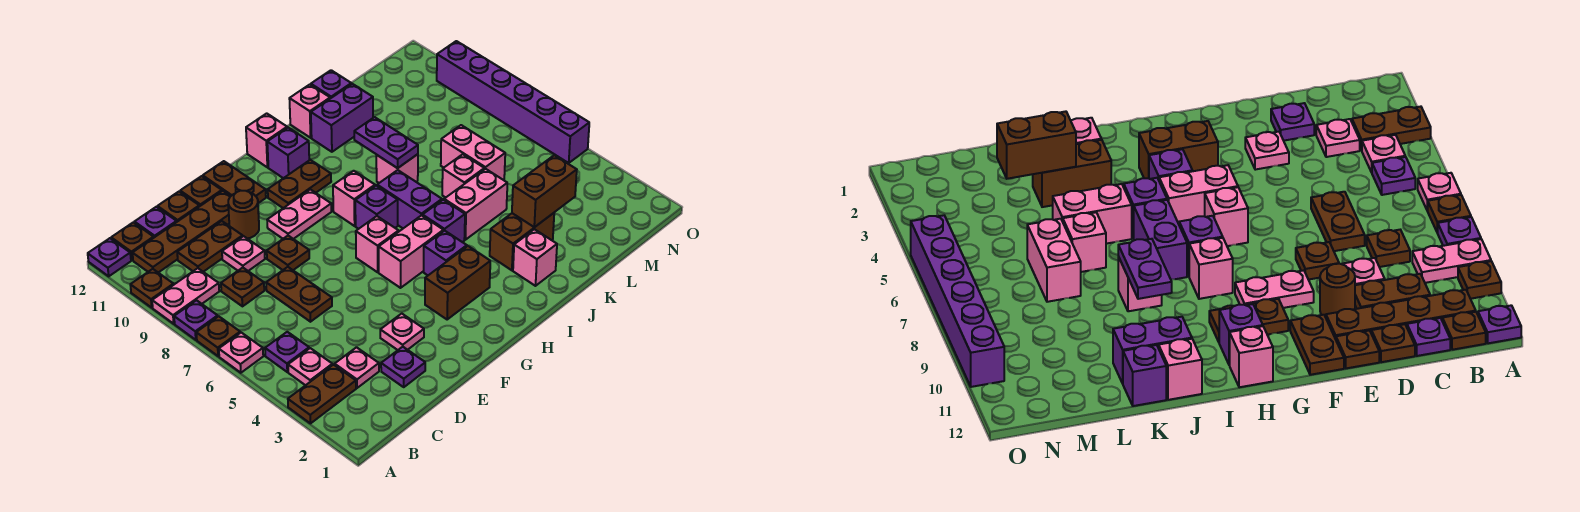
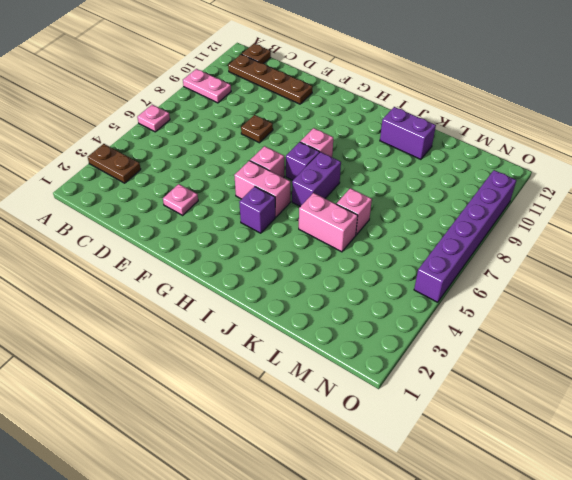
none -> brown plate A7 level 1
none -> purple plate A8 level 1
none -> brown plate A10 level 1
none -> purple plate A12 level 1

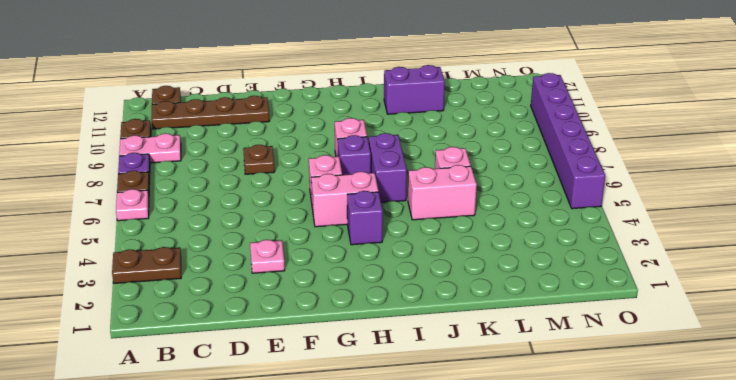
none -> purple plate A12 level 1
none -> pink plate B4 level 1
none -> purple plate B5 level 1
none -> pink plate C3 level 1

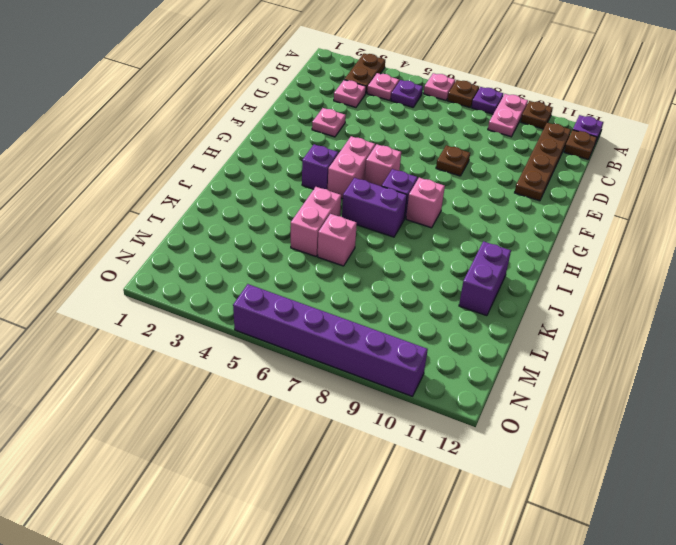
none -> brown plate C8 level 1
none -> brown plate C10:D10 level 1
none -> purple plate C12 level 1
none -> purple plate D2 level 1

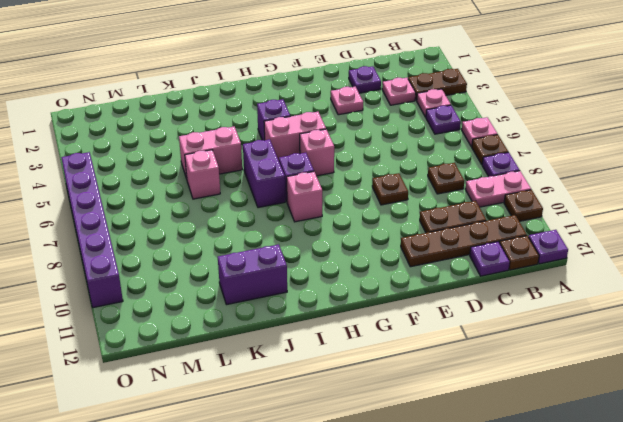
none -> brown plate D6:D7 level 1
none -> pink plate D9 level 1
none -> brown plate D12 level 1
none -> brown round brick E10 level 1

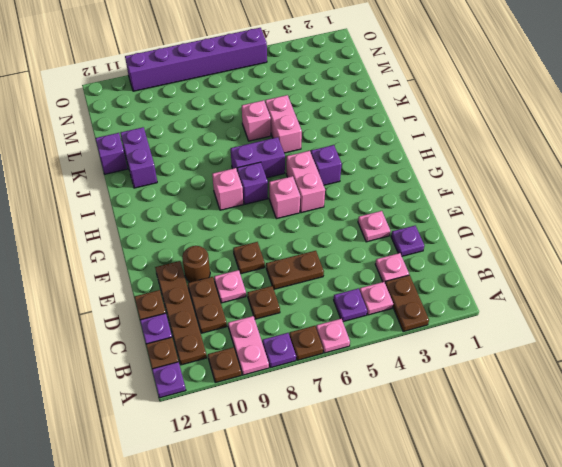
none -> brown plate E12 level 1
none -> pink plate F9:G9 level 1
none -> brown plate F11:F12 level 1
none -> brown brick G3:H3 level 1

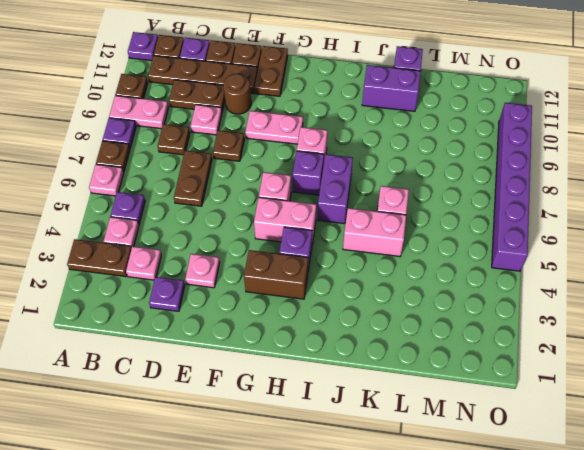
none -> brown plate G10:H10 level 1
none -> purple brick H11 level 1
none -> pink brick H12 level 1
none -> purple brick I5 level 1

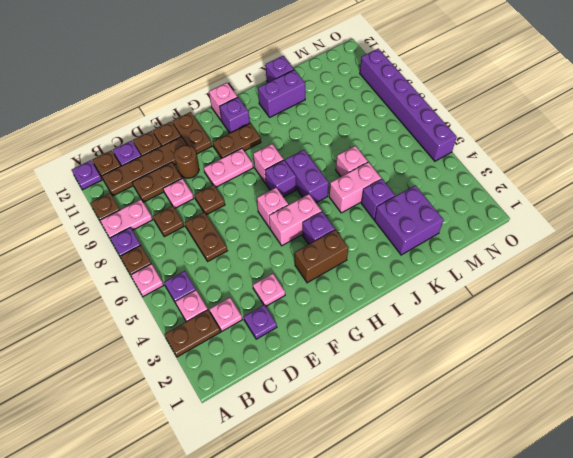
purple brick K2:L3 level 1 -> brown brick J3:K3 level 1
purple brick K4 level 1 -> purple brick I5 level 1
none -> pink brick J2 level 1
none -> pink brick J8 level 1
none -> pink brick J12 level 1
none -> pink brick L6:L7 level 1

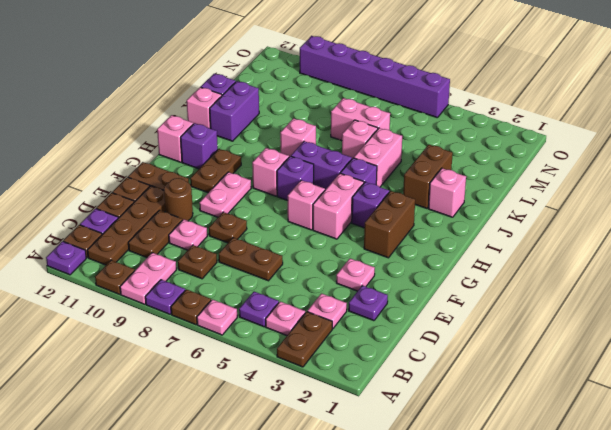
none -> purple plate J8:J9 level 2
none -> brown brick K3:L3 level 2

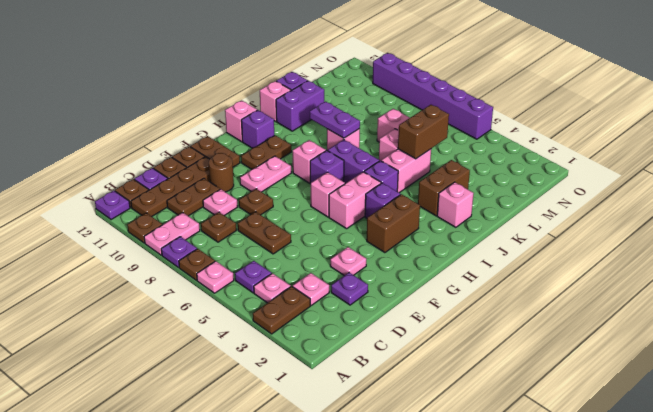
brown brick K5:L5 level 2 -> brown brick K3:L3 level 2

